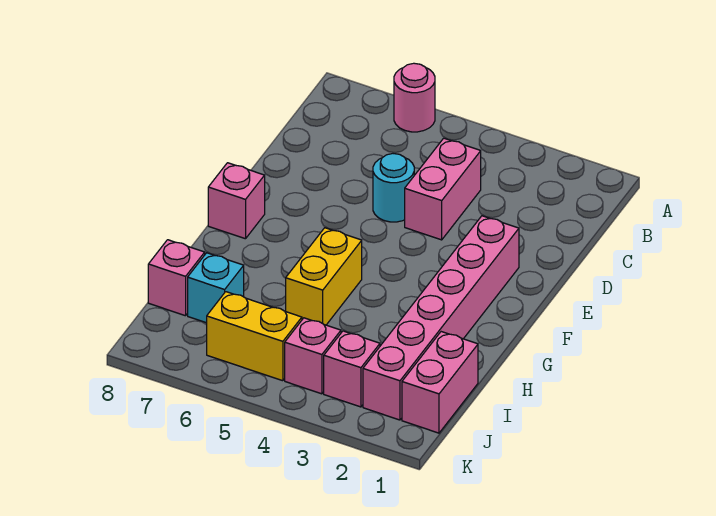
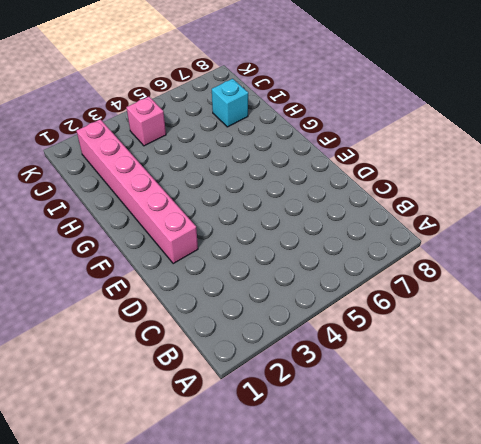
none -> pink round brick A6 level 1
none -> pink brick C4:D4 level 1
none -> cyan round brick D5 level 1

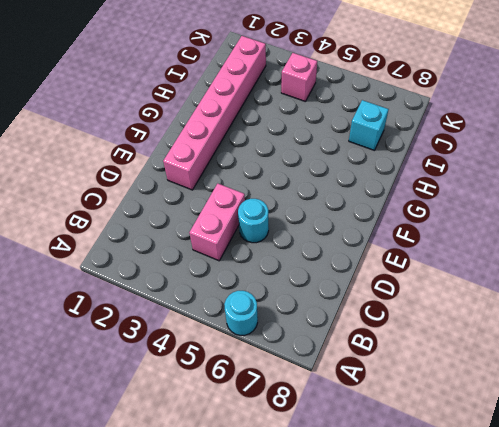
cyan round brick A6 level 1 -> pink round brick A6 level 1
none -> pink brick F8 level 1
none -> yellow brick G5:H5 level 1
none -> pink brick I1:J1 level 1

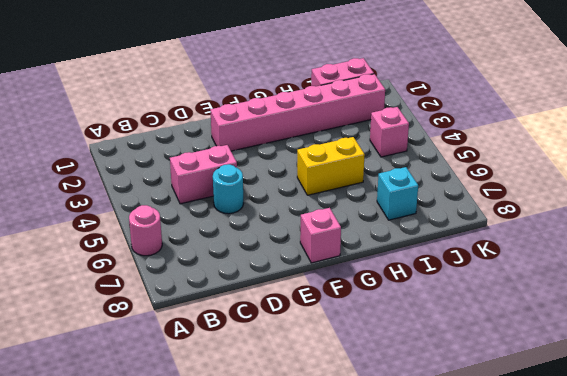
none -> pink brick I8 level 1
none -> pink brick J3 level 1
none -> yellow brick J5:J6 level 1

